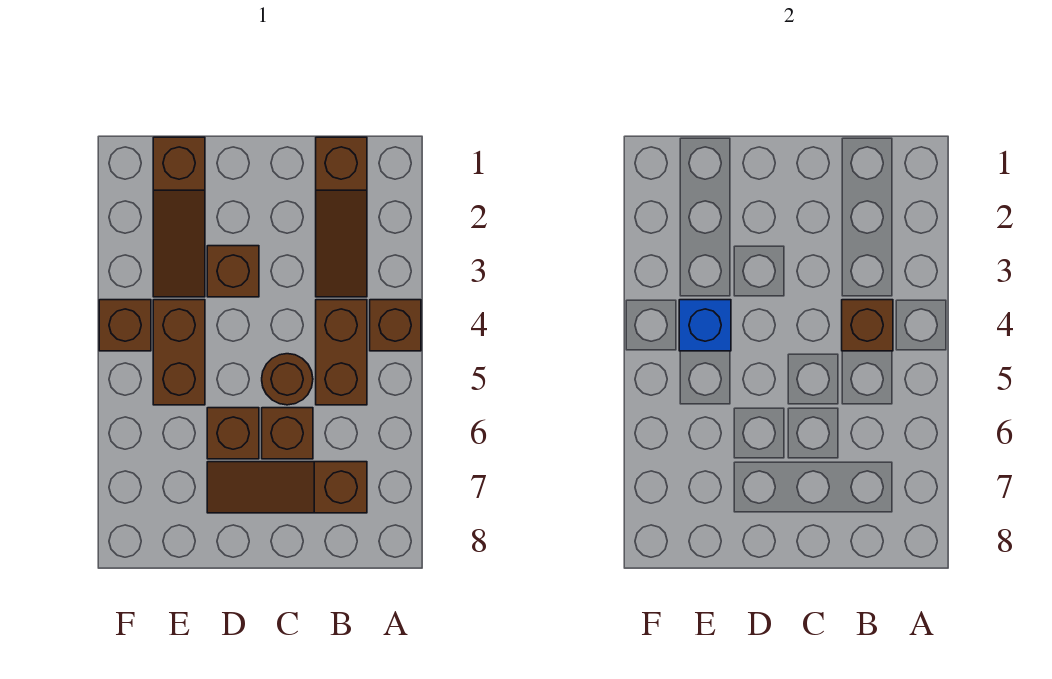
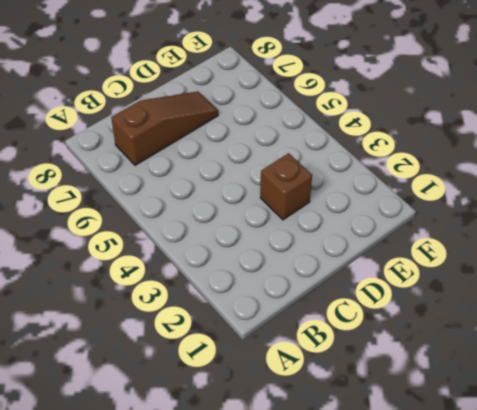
none -> brown brick A4 level 1
none -> brown slope B1:B3 level 1 top 1
none -> brown brick B4:B5 level 1

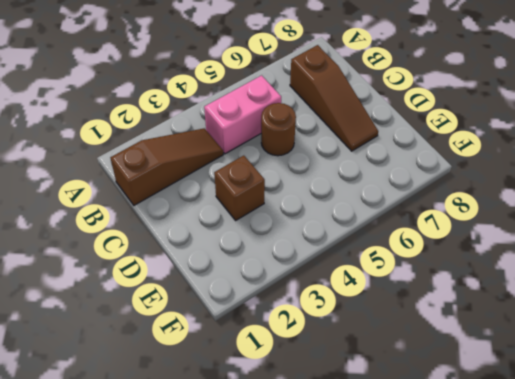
pink brick B4:B5 level 1 -> brown brick B4:B5 level 1
none -> brown brick A4 level 1
none -> brown brick C6 level 1
none -> brown brick D6 level 1

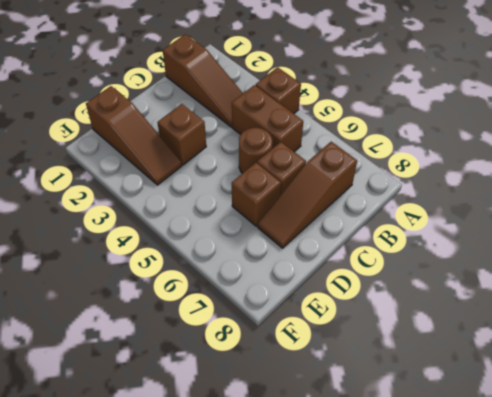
none -> brown brick E4:E5 level 1
none -> brown brick F4 level 1
none -> brown brick B4 level 2

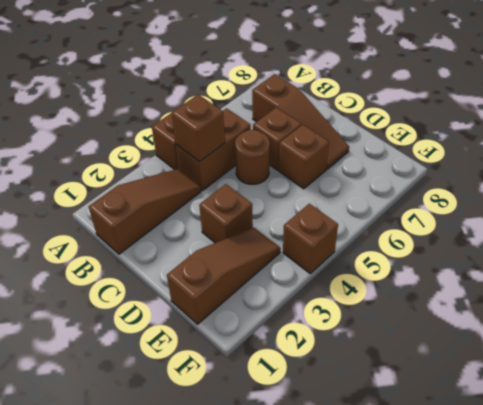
none -> brown brick E4:E5 level 1
none -> blue brick E4 level 2

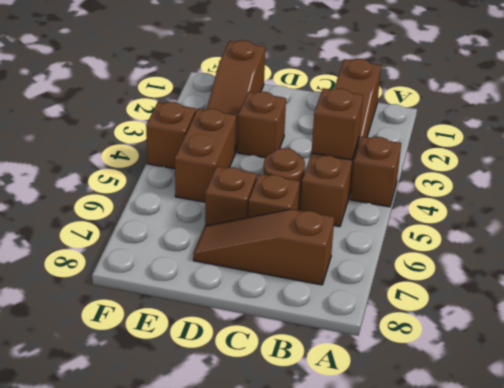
none -> blue brick E4 level 2

